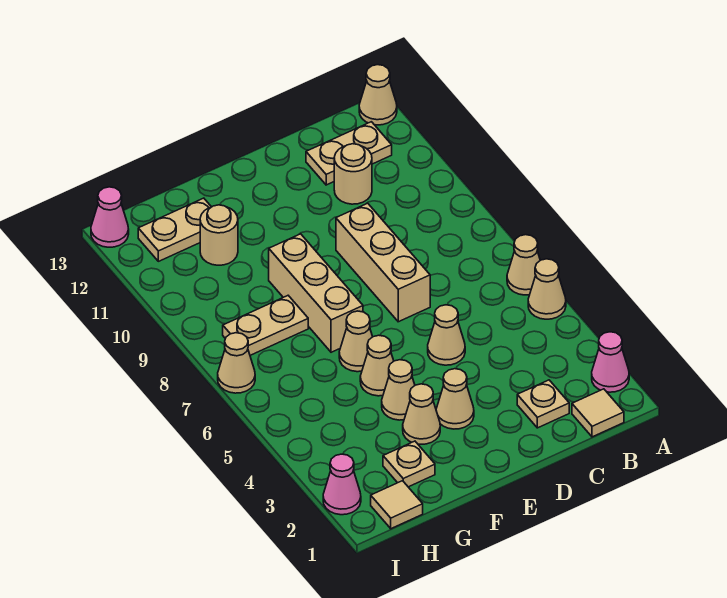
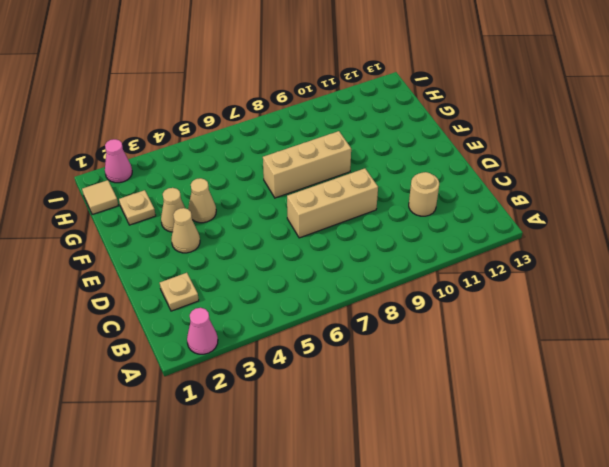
none -> tan cone A5 level 1
none -> tan cone A6 level 1
none -> tan cone A13 level 1

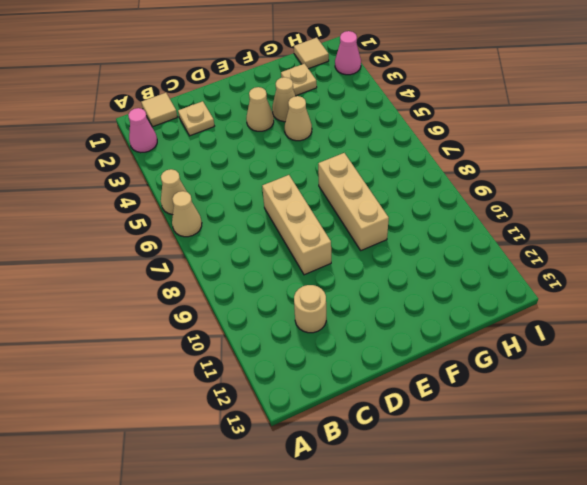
none -> tan cone A13 level 1
none -> tan plate B12:C12 level 1
none -> tan cone D5 level 1

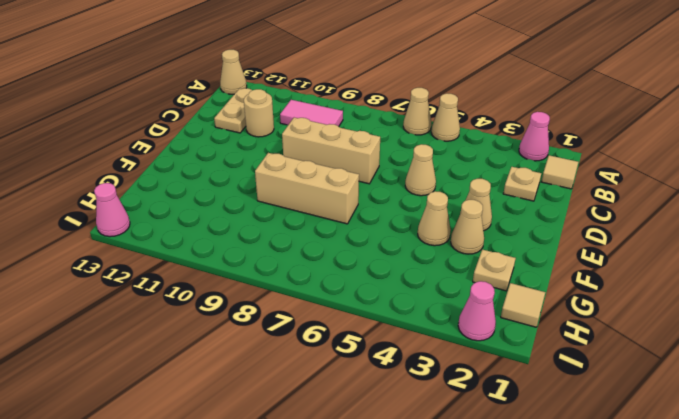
pink tile B9:B10 level 1 -> none
none -> tan cone F5 level 1
none -> tan cone F6 level 1
none -> tan plate G8:H8 level 1

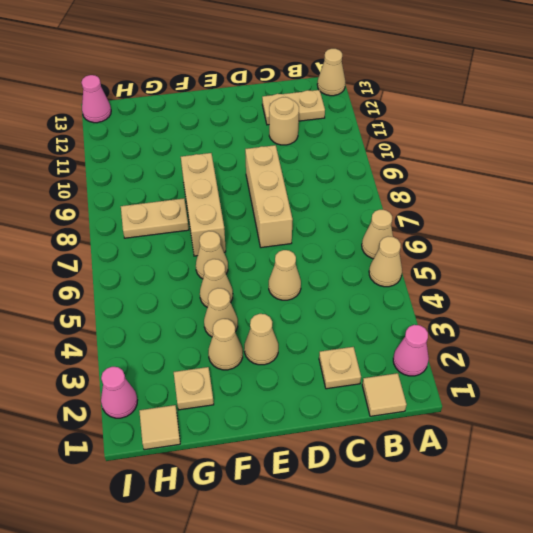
none -> tan round brick G11 level 1
none -> tan plate G12:H12 level 1
none -> tan cone I7 level 1

